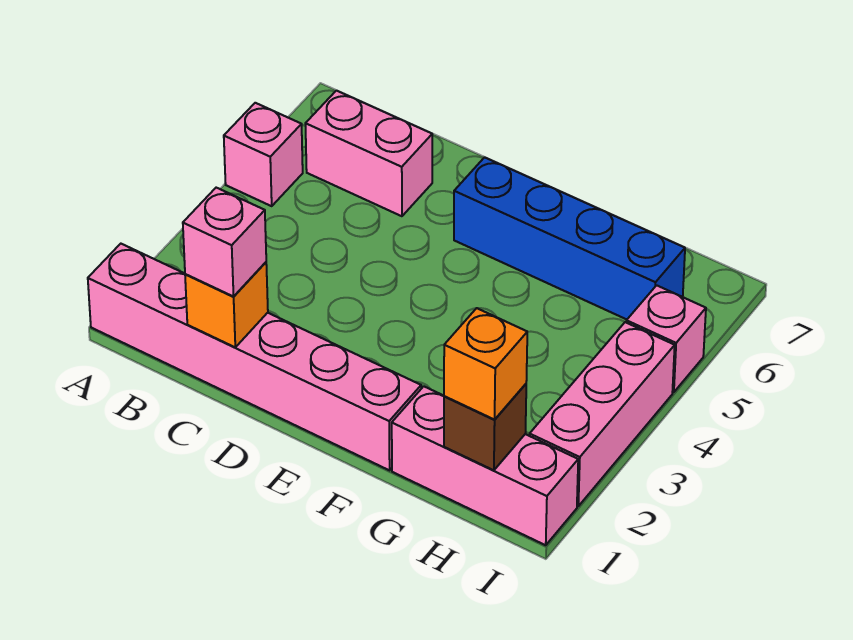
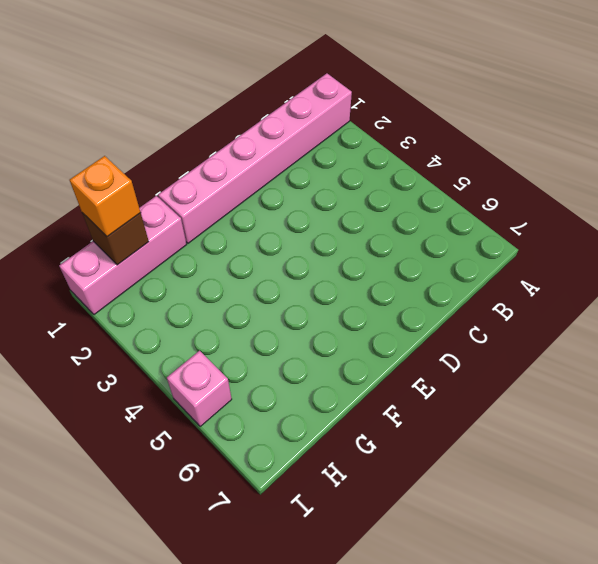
none -> pink brick A5 level 1
none -> pink brick B6:C6 level 1

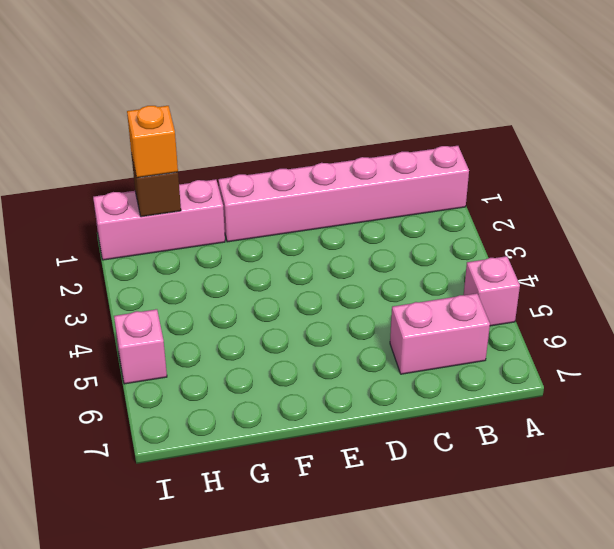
none -> blue brick E6:H6 level 1
none -> pink brick I2:I4 level 1

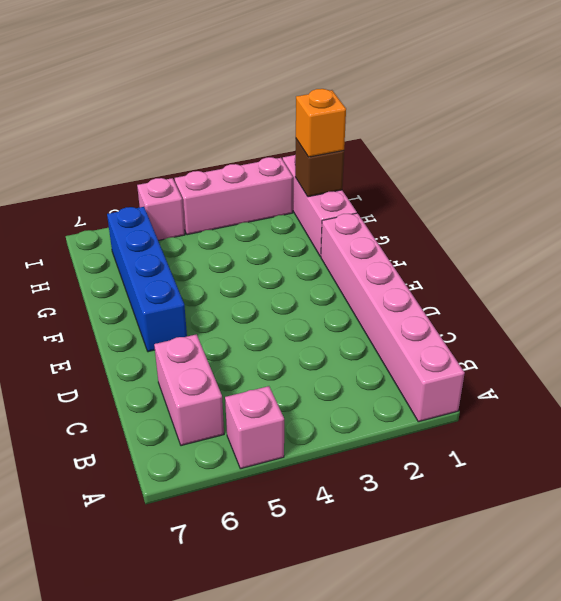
none -> orange brick C1 level 2
none -> pink brick C1 level 3

